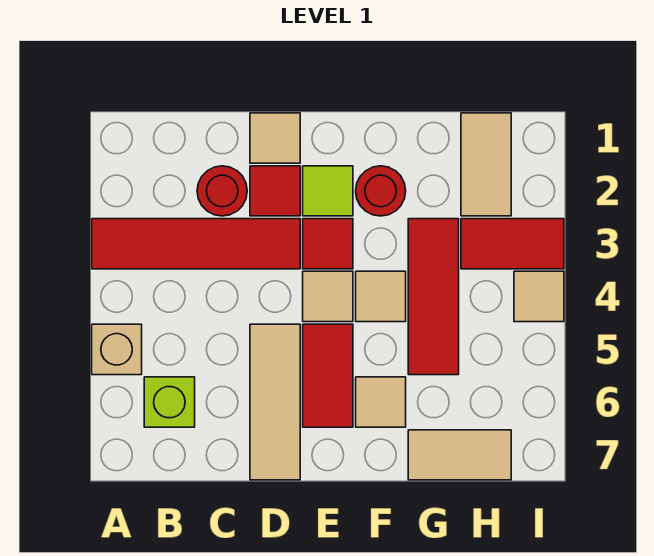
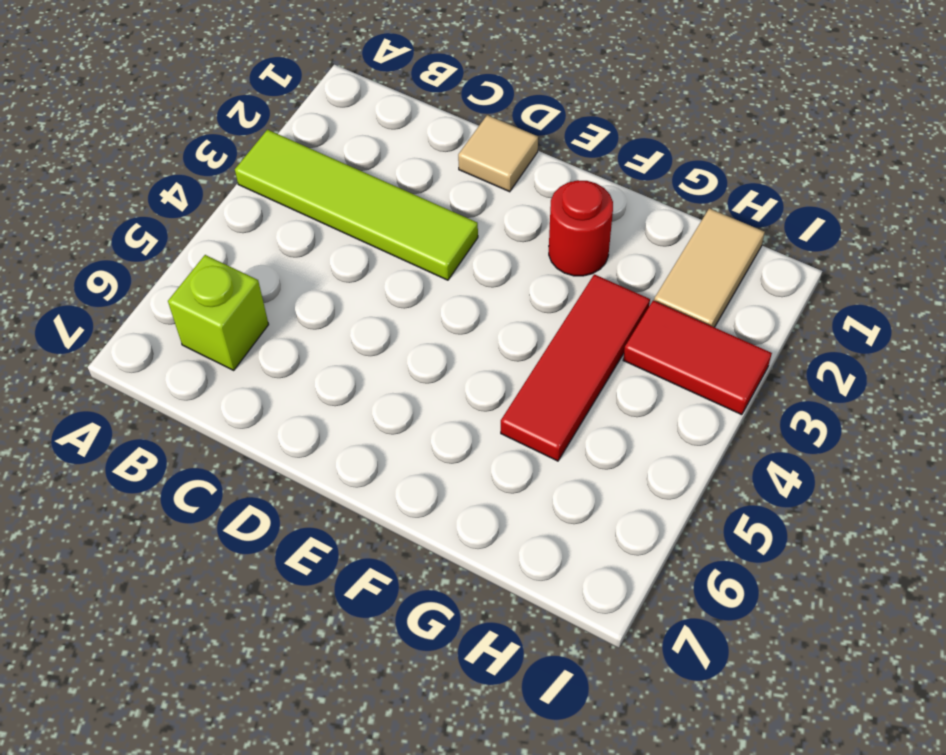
lime tile A3:D3 level 1 -> red tile A3:D3 level 1
none -> tan brick A5 level 1
none -> red round brick C2 level 1
none -> red tile D2 level 1

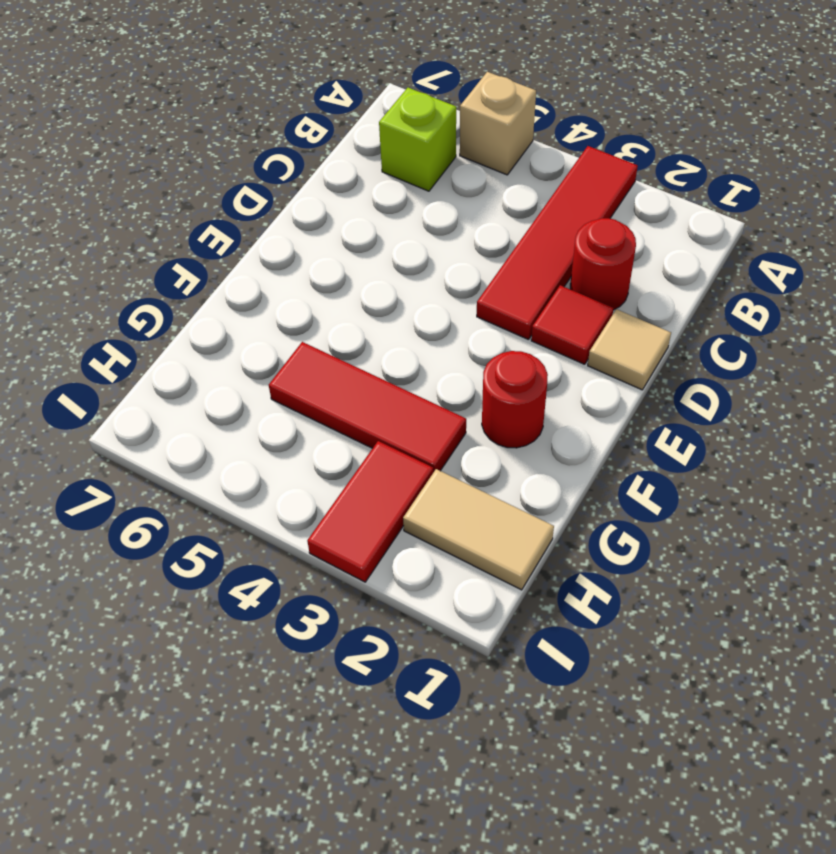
none -> tan tile D5:D7 level 1
none -> lime tile E2 level 1
none -> red tile E3 level 1

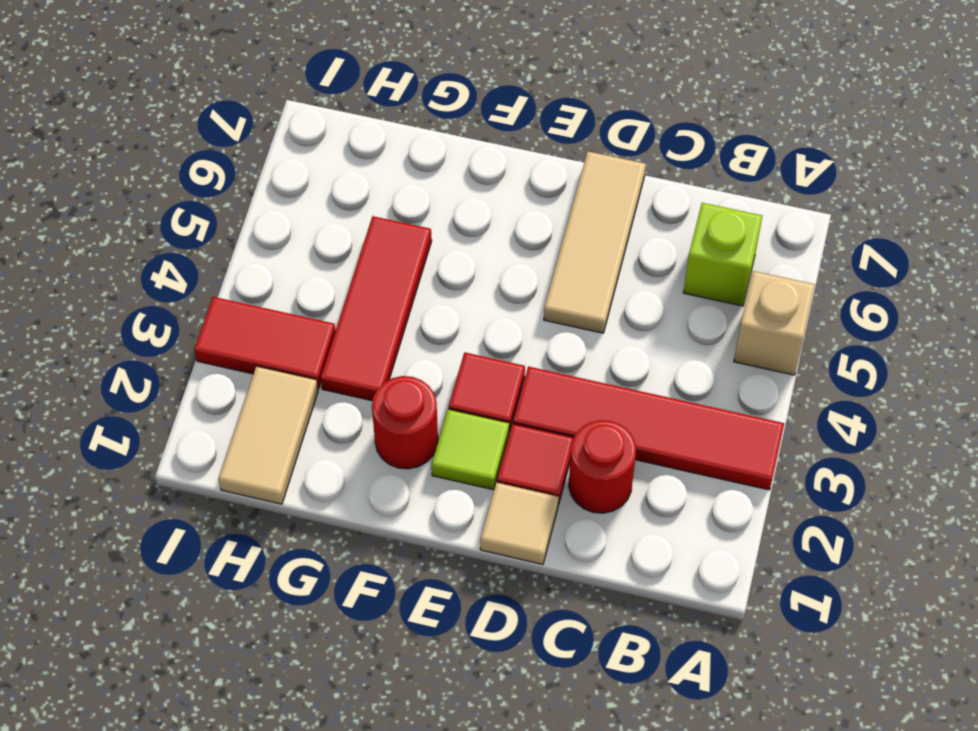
none -> tan tile E4 level 1
none -> red tile E5:E6 level 1
none -> tan tile F4 level 1

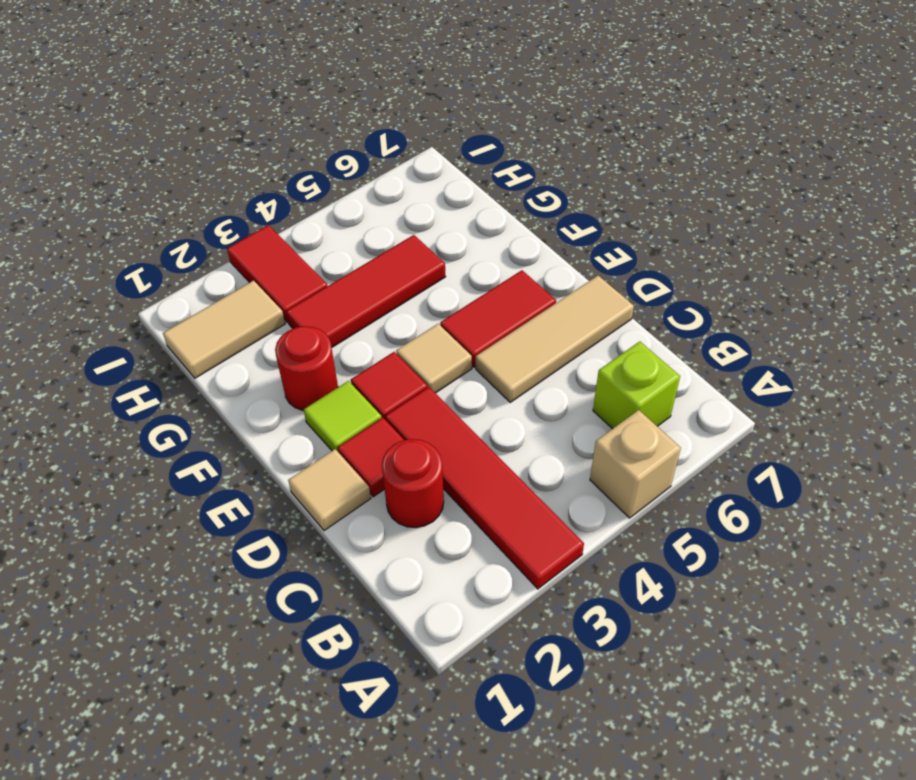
none -> tan tile F4 level 1
none -> tan tile F6 level 1
none -> tan tile G7:H7 level 1

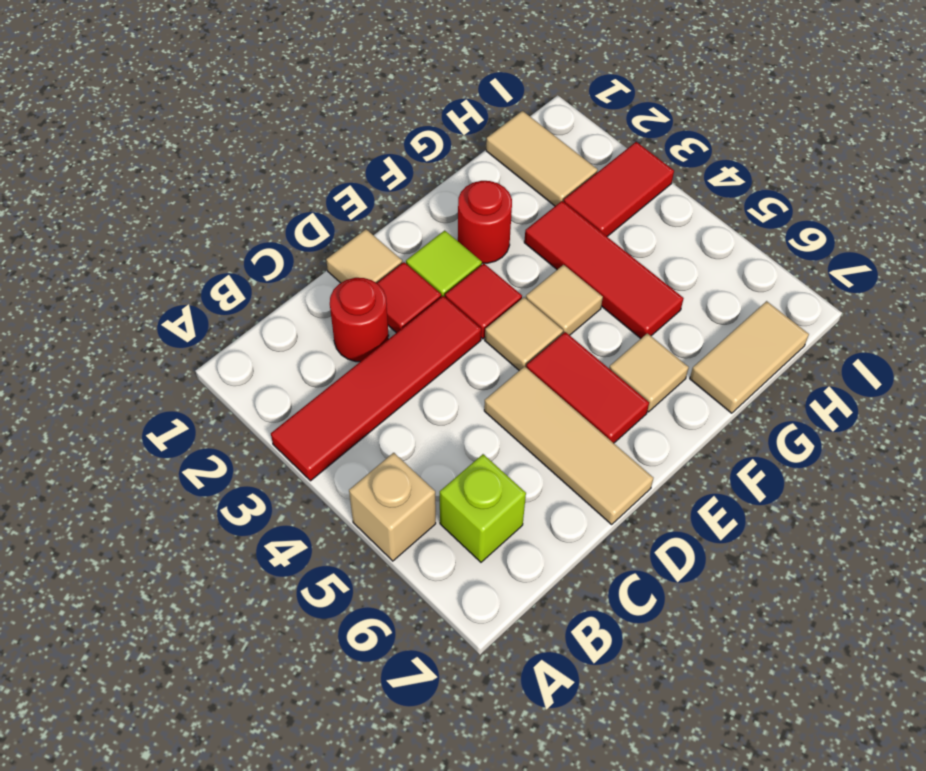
none -> tan tile I4 level 1

